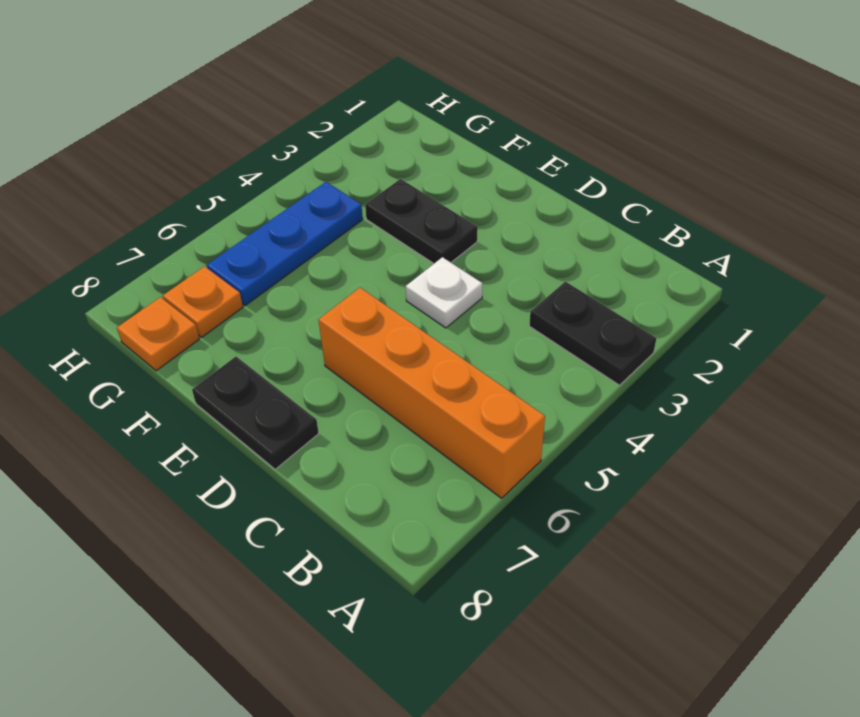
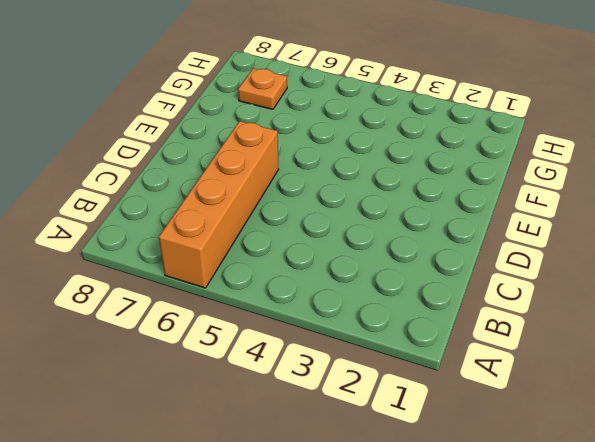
none -> black plate A3:B3 level 1
none -> white plate D4 level 1

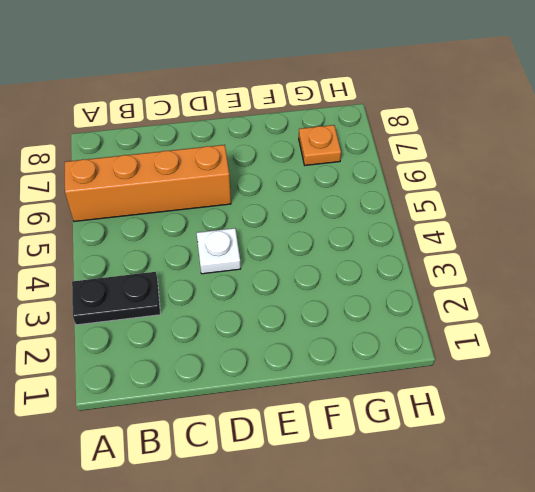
none -> black plate D8:E8 level 1
none -> black plate E3:F3 level 1

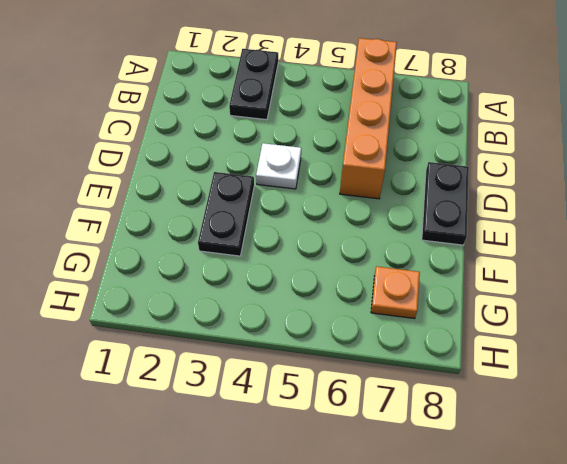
none -> blue plate G4:G6 level 1
none -> orange plate G8 level 1

